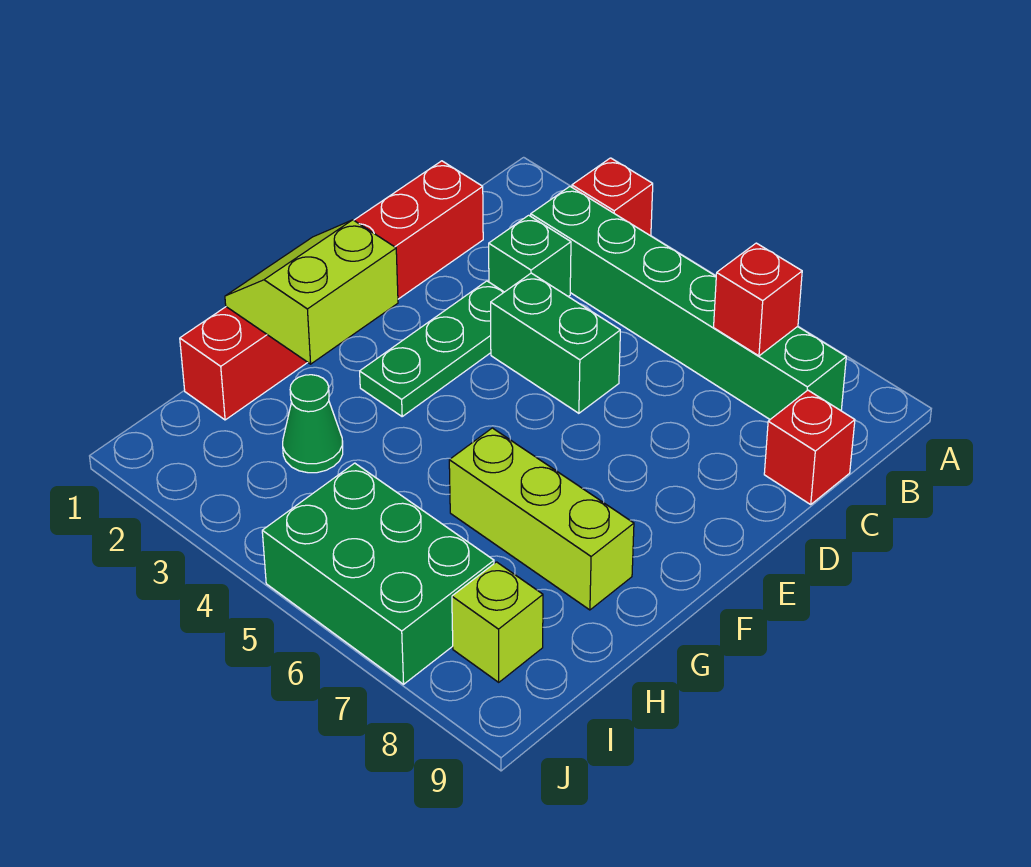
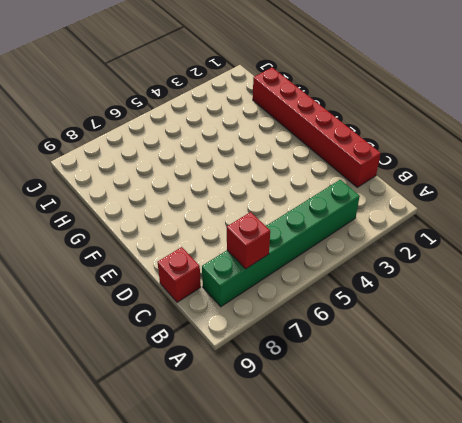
none -> red brick A3 level 1
none -> green brick C3 level 1
none -> green plate D3:F3 level 1

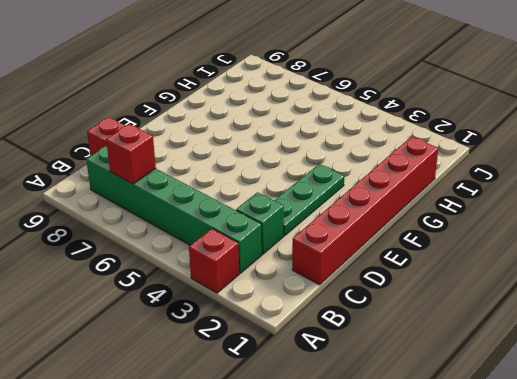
none -> green brick D4:D5 level 1
none -> lime brick G6:G8 level 1
none -> green cone H3 level 1

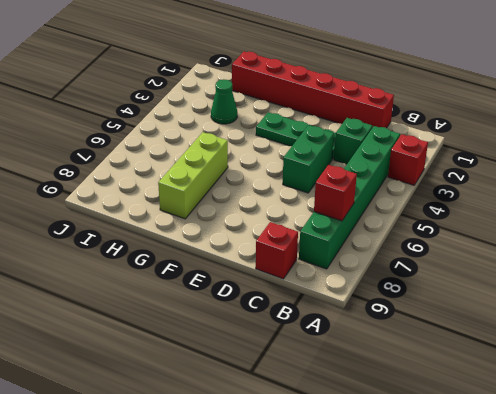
none -> green brick I5:J7 level 1
none -> lime brick I8 level 1
none -> lime slope F1:G2 level 2 top 2

